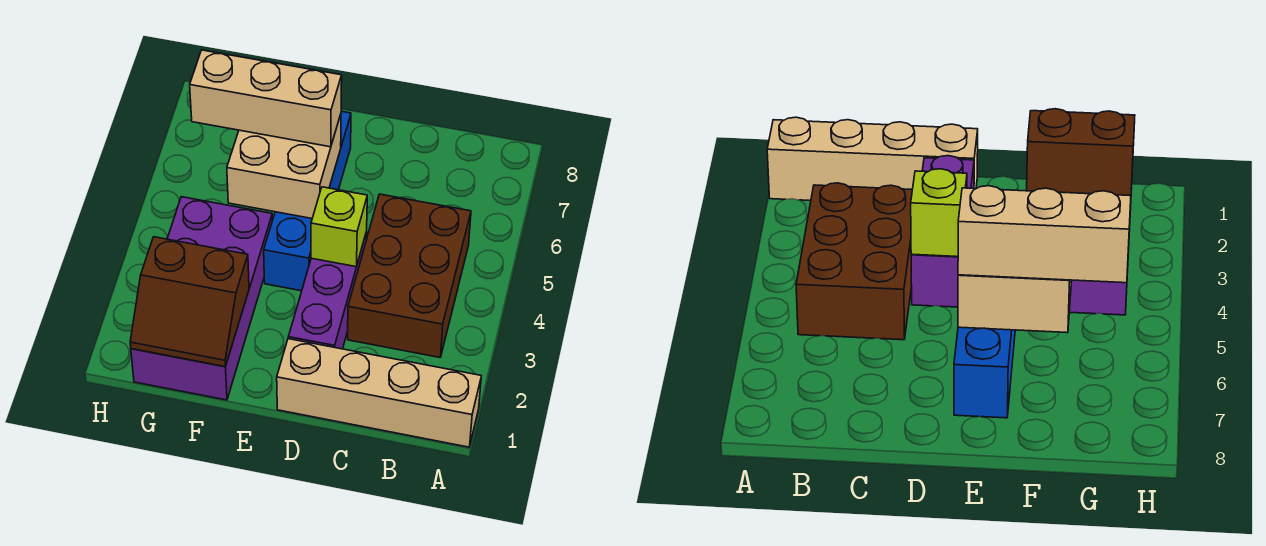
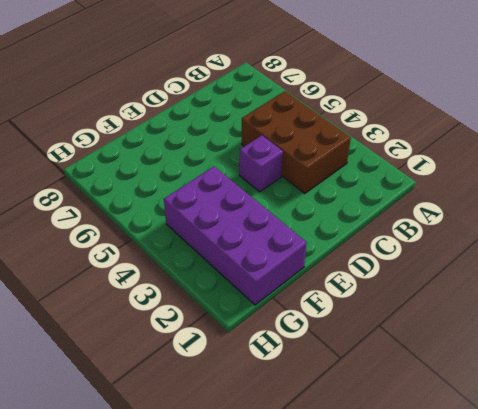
purple brick D4 level 1 -> purple brick D2:D4 level 1
none -> tan brick A1:D1 level 1
none -> blue brick E4:E7 level 1

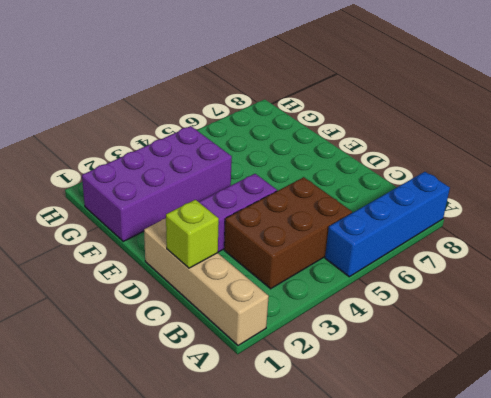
blue brick A5:A8 level 1 -> blue brick E4:E7 level 1
lime brick C1 level 2 -> lime brick D4 level 2
none -> tan brick E5:F6 level 2
none -> brown slope F1:G2 level 2 top 2

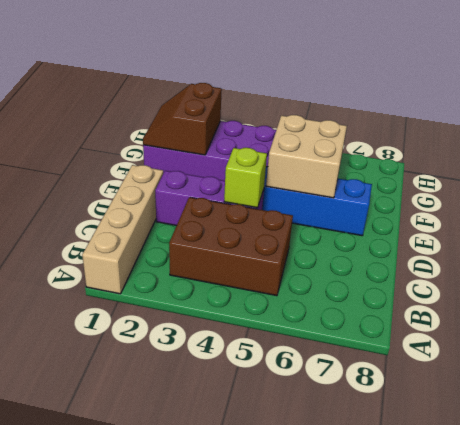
none -> tan brick E6:G6 level 3

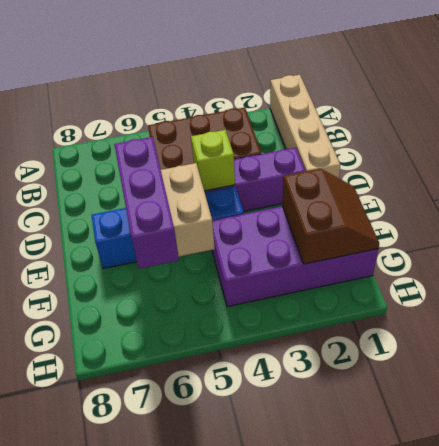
purple brick E6:G6 level 3 -> tan brick E6:G6 level 3

